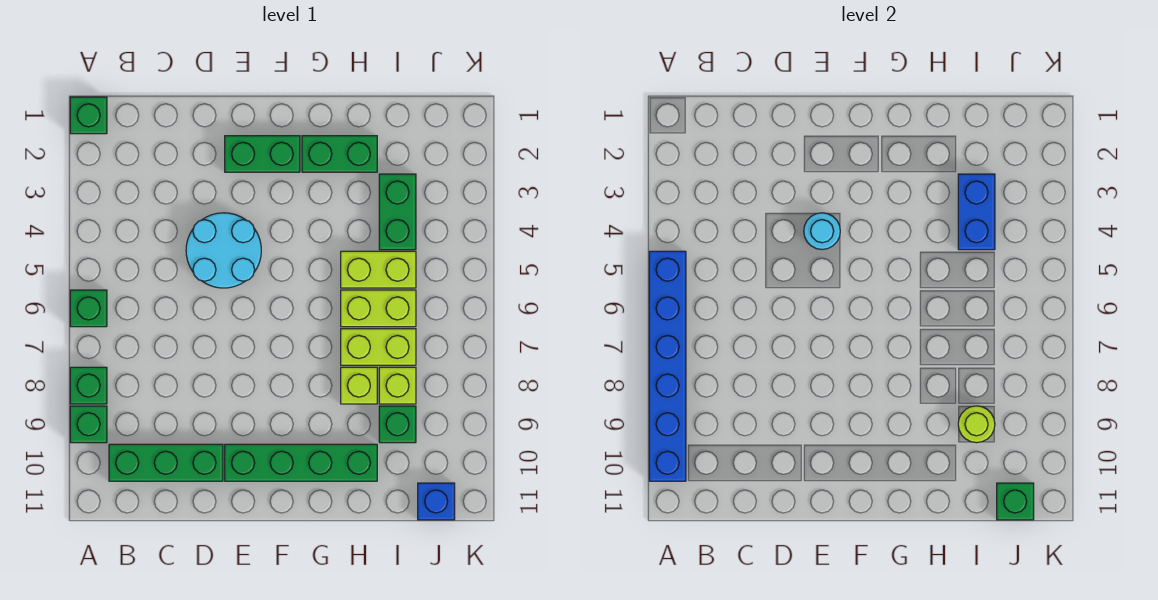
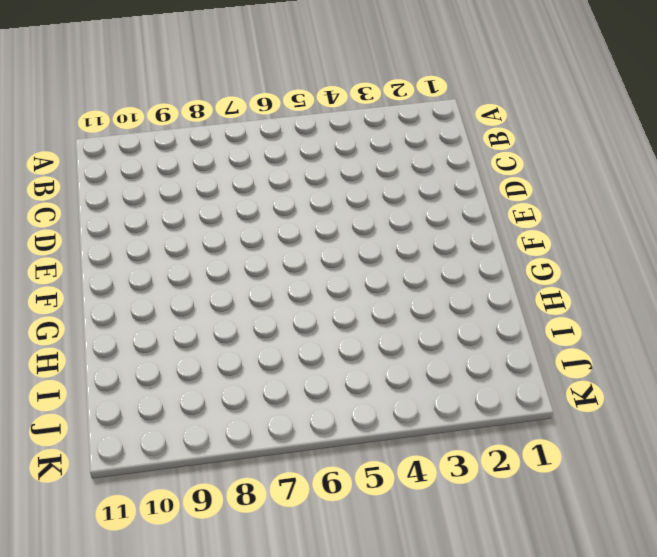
none -> green brick A1 level 1
none -> green brick A6 level 1
none -> green brick A8 level 1

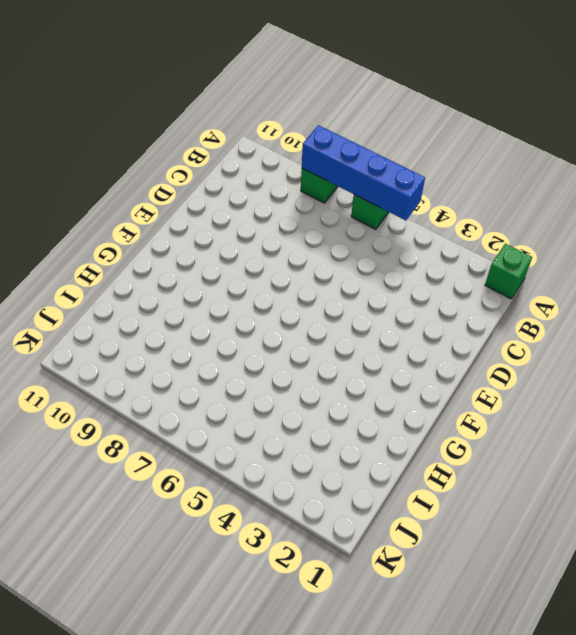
blue brick A5:A8 level 2 -> blue brick A5:A10 level 2
none -> green brick A9 level 1
none -> green brick B10:D10 level 1
none -> cyan round brick D4:E5 level 1

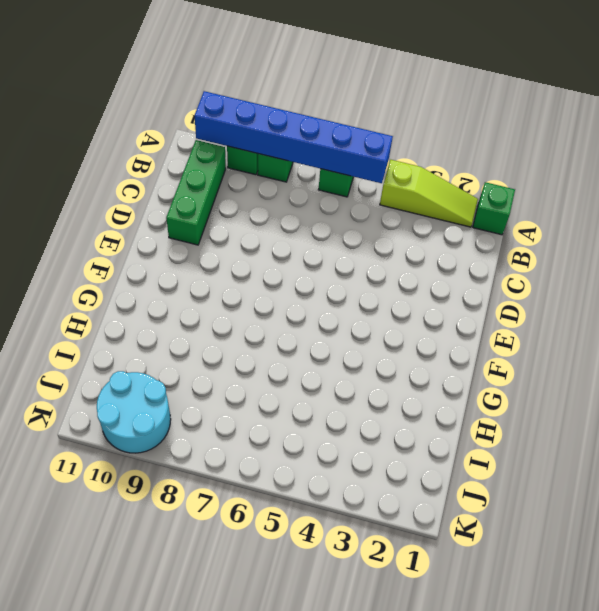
lime slope A2:A4 level 1 top 4 -> none
cyan round brick J9:K10 level 1 -> cyan round brick D4:E5 level 1
none -> green brick E2:F2 level 1
none -> green brick E10:H10 level 1
none -> green brick G2:H2 level 1

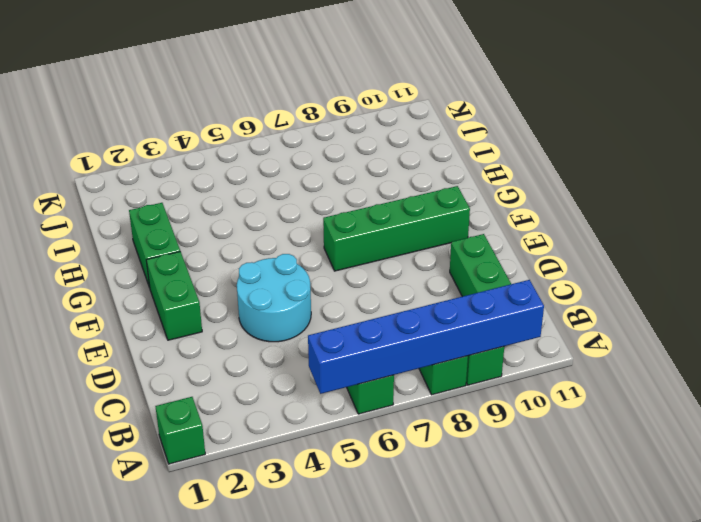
green brick F7:F10 level 1 -> green brick E10:H10 level 1
none -> lime brick H5:I5 level 1
none -> lime brick H6:I6 level 1
none -> lime brick H7:I7 level 1

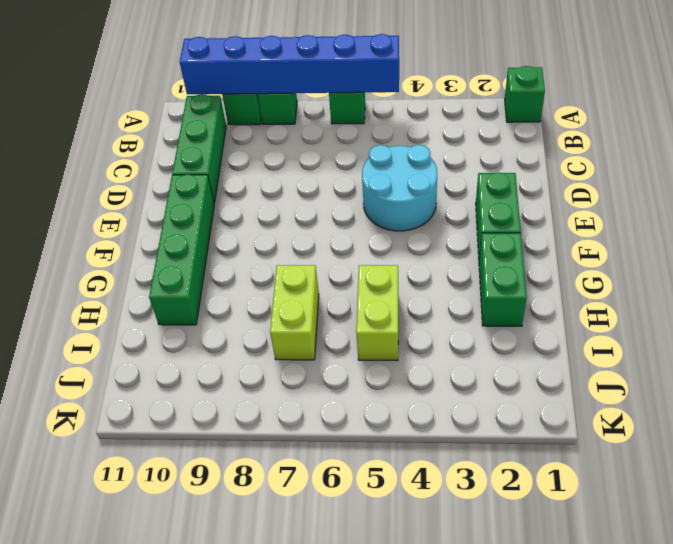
none -> lime brick H6:I6 level 1
none -> lime brick H8 level 1
none -> green brick I3:I4 level 1

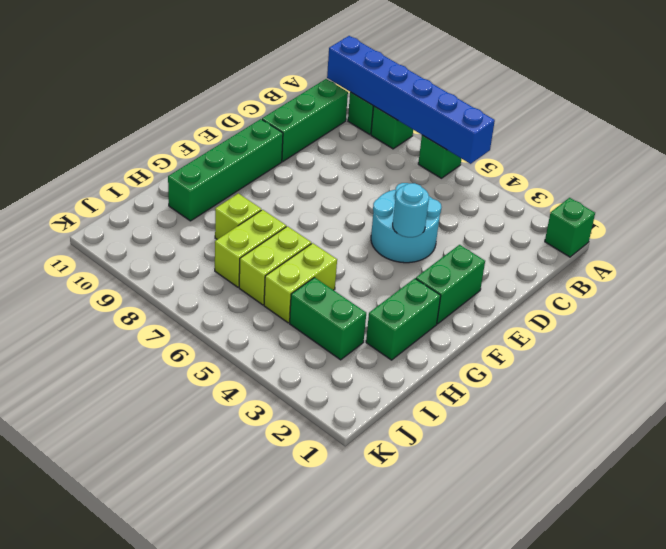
none -> lime brick I8 level 1
none -> green brick I9 level 1
none -> blue brick J11 level 1

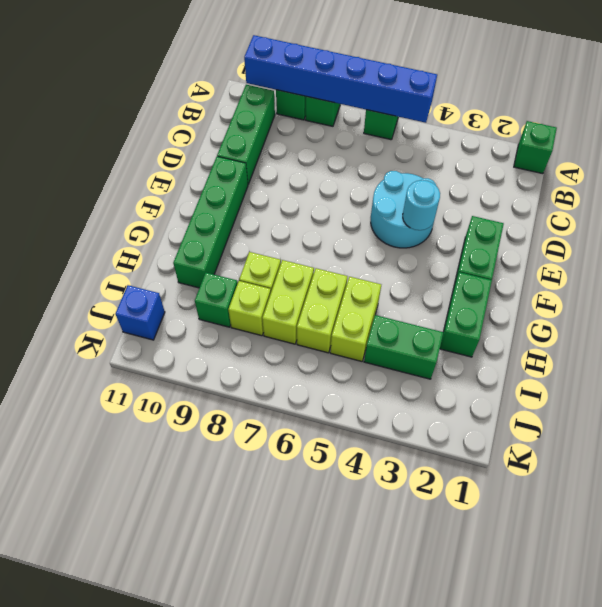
none -> blue brick I3:I4 level 2
none -> lime round brick I9 level 2
none -> green brick J11 level 2

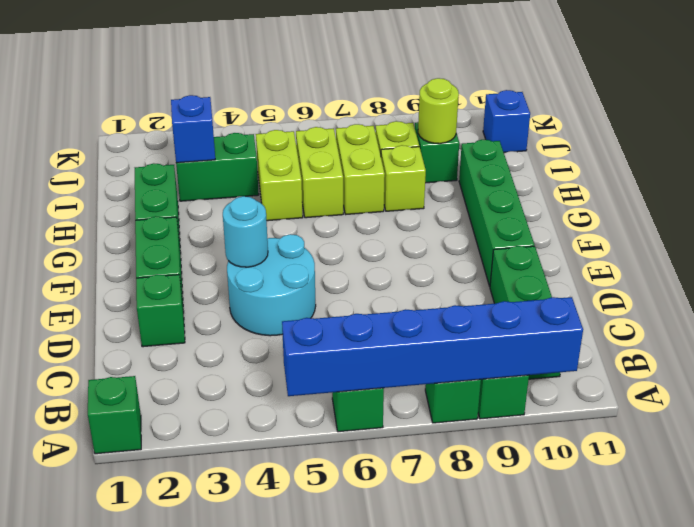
green brick D2 level 1 -> green brick J11 level 2
blue brick I3 level 2 -> blue brick I3:I4 level 2

